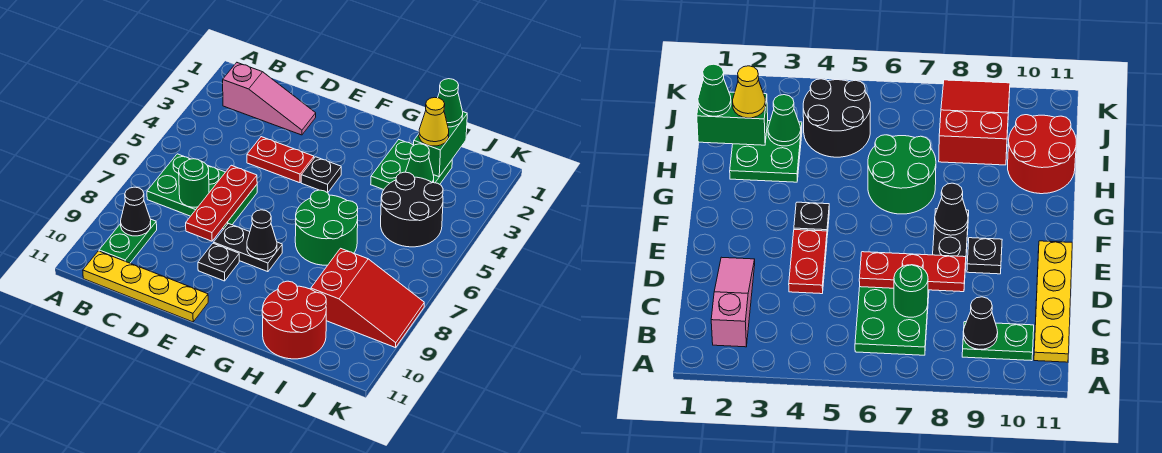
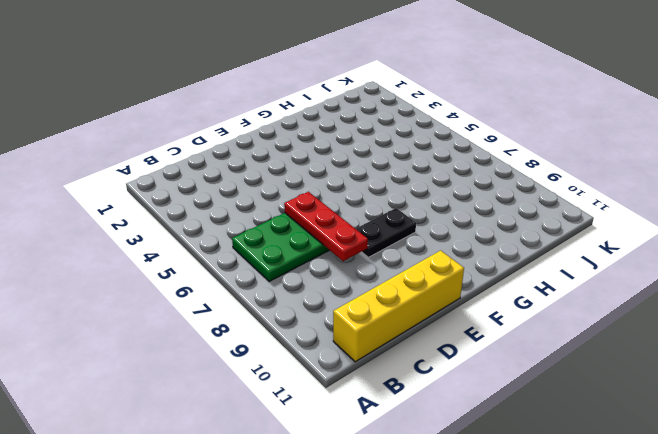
yellow brick B11:E11 level 1 -> yellow plate B11:E11 level 1
none -> pink slope B2:D2 level 1 top B
none -> green plate B9:B10 level 1
none -> red plate D4:E4 level 1

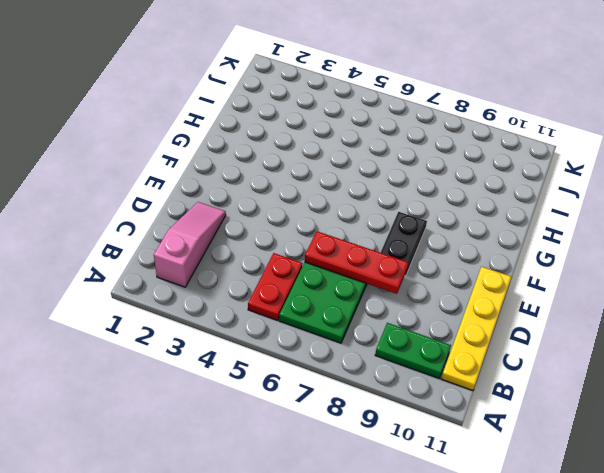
red plate B5:C5 level 1 -> red plate D4:E4 level 1
none -> black plate E9 level 1
none -> black plate F4 level 1
none -> green round brick G6:H7 level 1

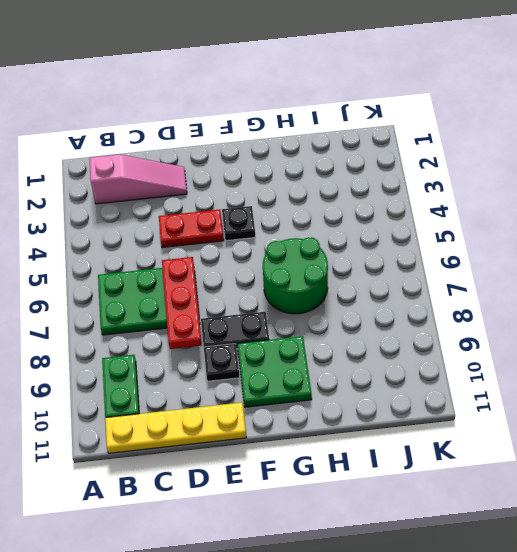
green plate F9:G10 level 1 -> green plate H2:I3 level 1
none -> red round brick H10:I11 level 1
none -> black round brick I4:J5 level 1
none -> red slope I8:K9 level 1 top I

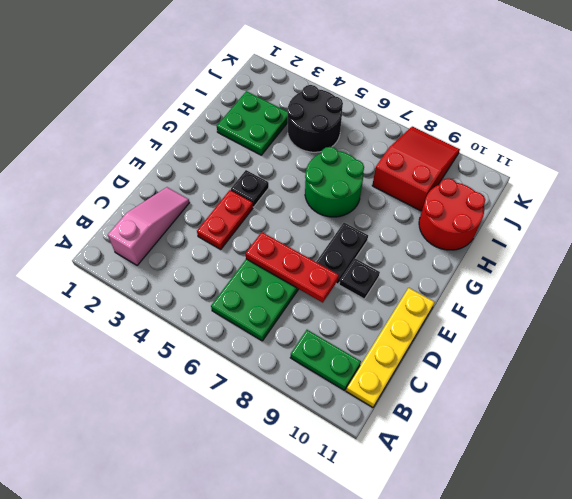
none -> black cone B9 level 2
none -> green round brick C7 level 2
none -> black cone F8 level 2

